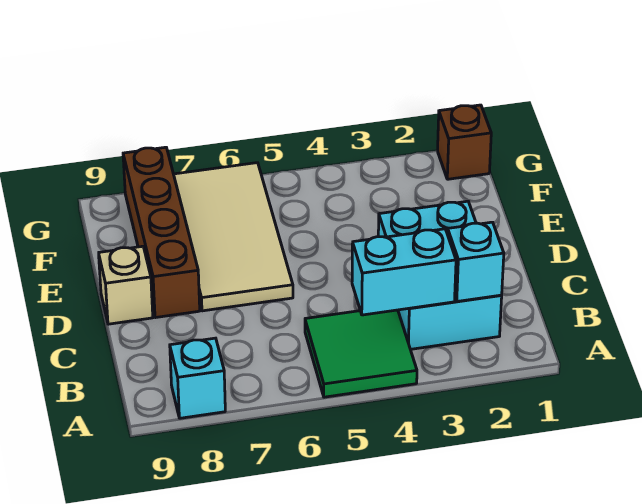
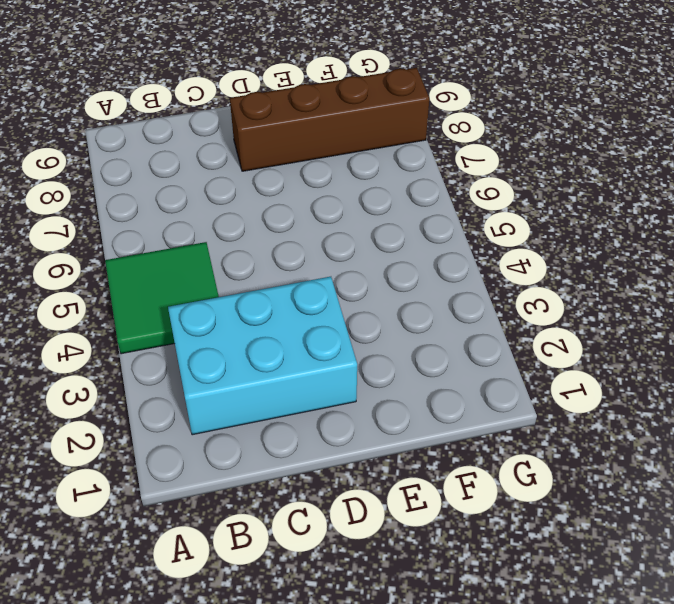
none -> cyan brick A8 level 1
none -> tan tile D6:G7 level 1

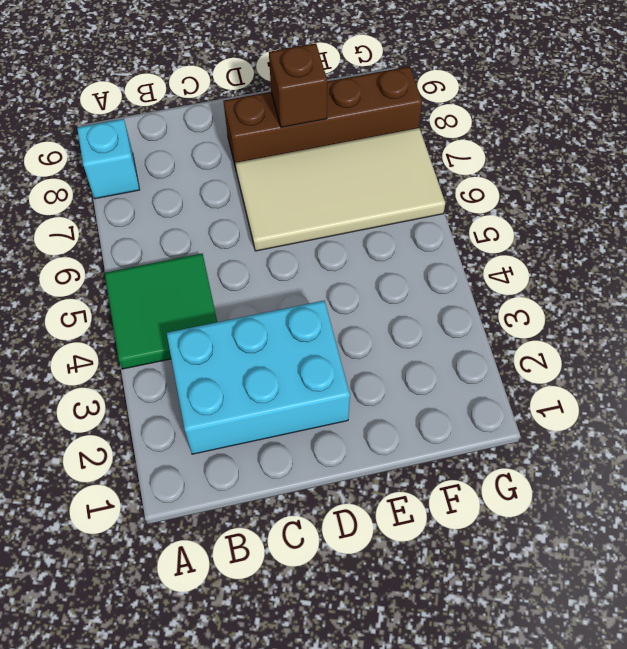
brown brick E8 level 2 -> brown brick G1 level 1
none -> tan brick D9 level 1
none -> cyan brick B2 level 2

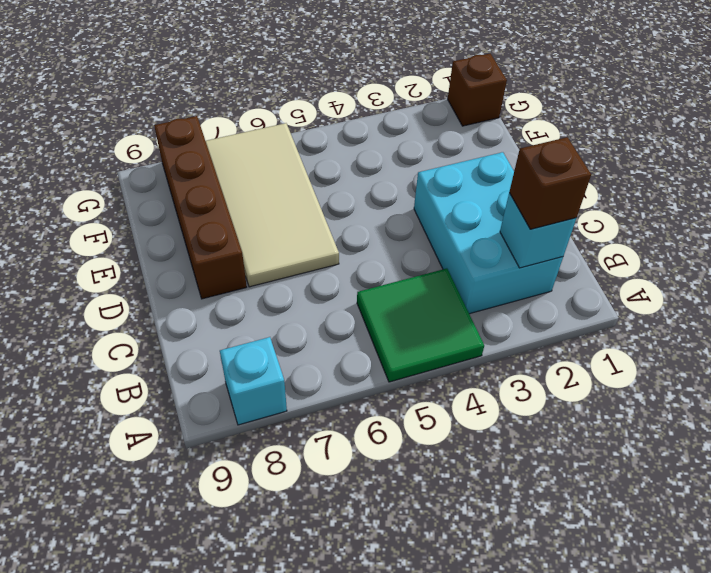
brown brick B2 level 3 -> none
none -> tan brick D9 level 1
none -> cyan brick B3:B4 level 2

